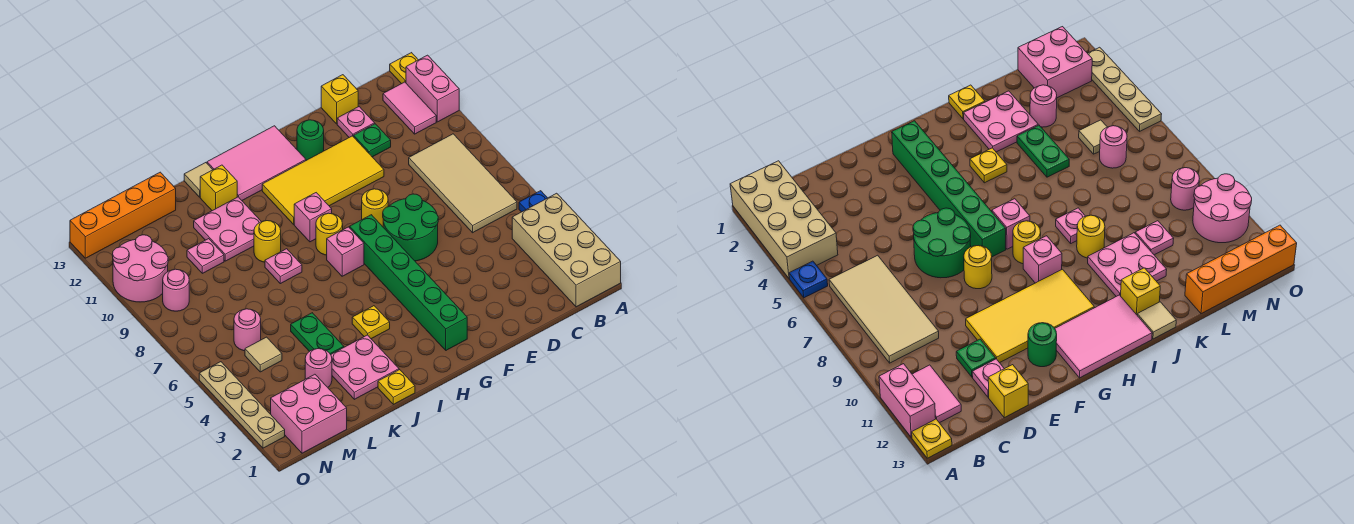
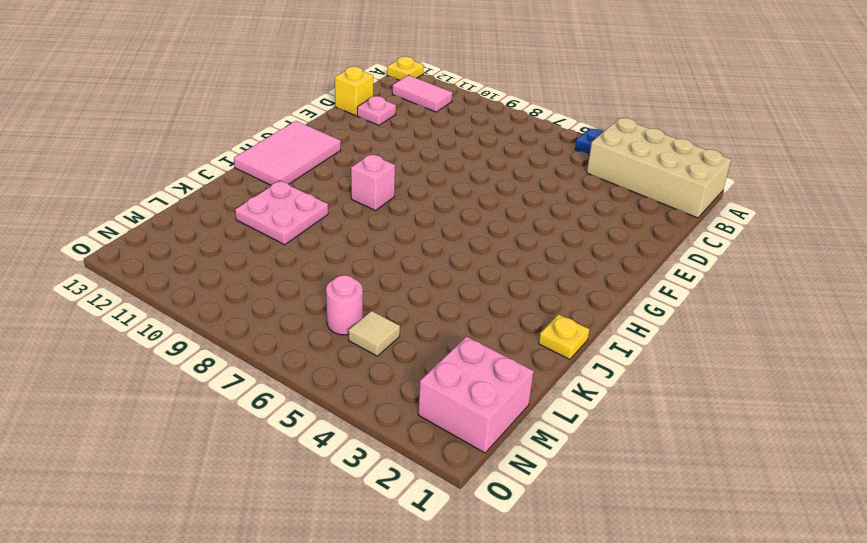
none -> pink brick A11:A12 level 1
none -> tan tile B6:C9 level 1
none -> green plate D11 level 1
none -> green round brick E6:F7 level 1

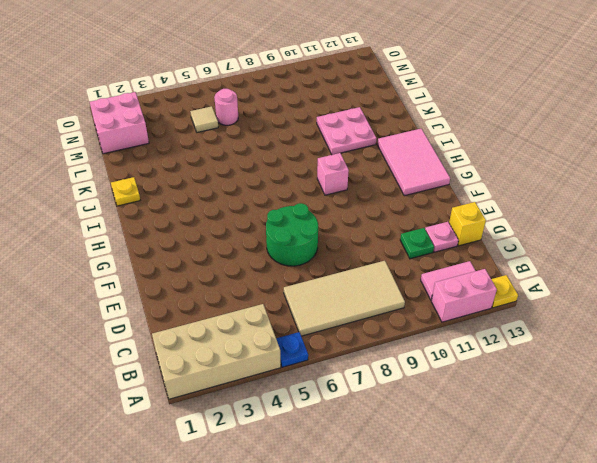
none -> yellow tile E10:H11 level 1
none -> yellow round brick F8 level 1
none -> green round brick F12 level 1
none -> green brick G2:G7 level 1

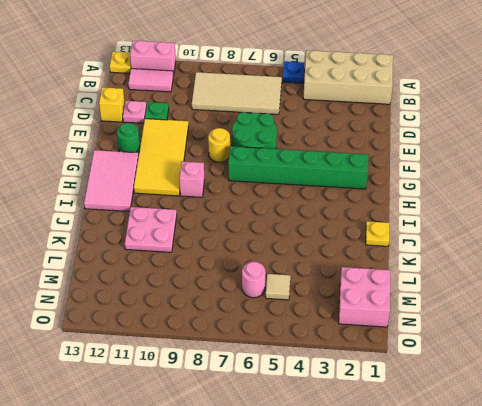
none -> pink brick H7 level 1
none -> yellow round brick H8 level 1
none -> yellow plate I4 level 1
none -> pink plate J2:K3 level 1

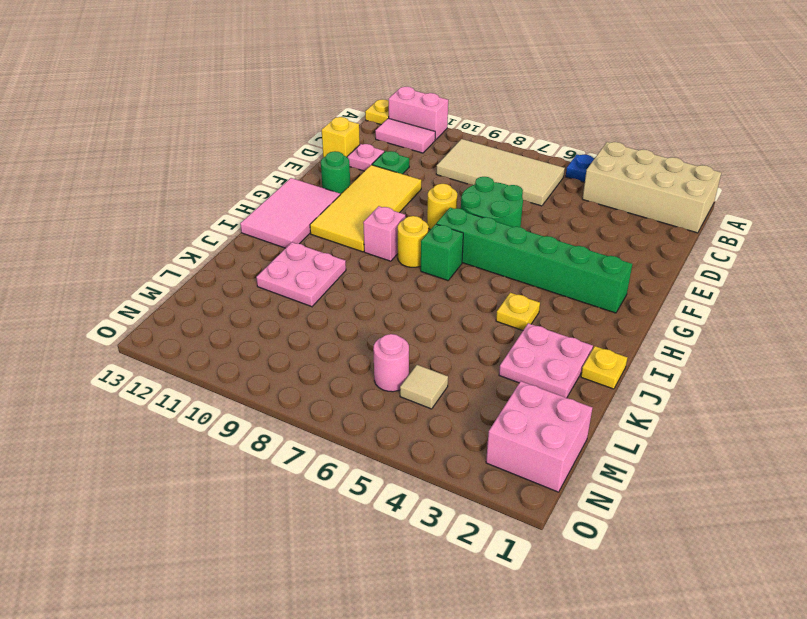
green brick H7 level 1 -> pink brick H7 level 1
none -> pink plate J8 level 1
none -> yellow round brick J9 level 1
none -> yellow brick J12 level 1
none -> tan tile J13 level 1

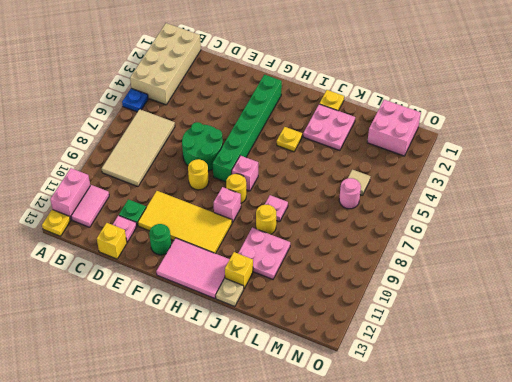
tan plate J13 level 1 -> tan tile J13 level 1
none -> green plate K4:K5 level 1
none -> pink round brick L3 level 1
none -> pink plate L10 level 1
none -> orange brick L13:O13 level 1

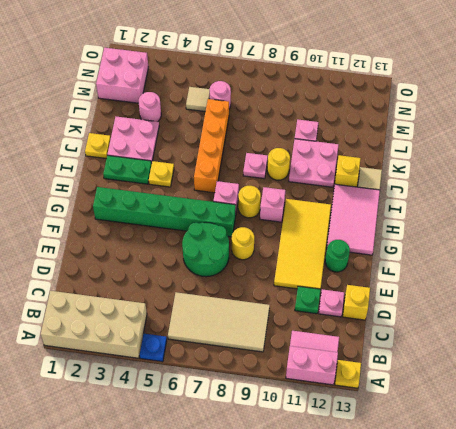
green plate I2:I3 level 1 -> green plate K4:K5 level 1
orange brick I6:L6 level 1 -> orange brick L13:O13 level 1
none -> pink round brick N9 level 1
none -> pink round brick N10:O11 level 1
none -> tan plate O2:O5 level 1

